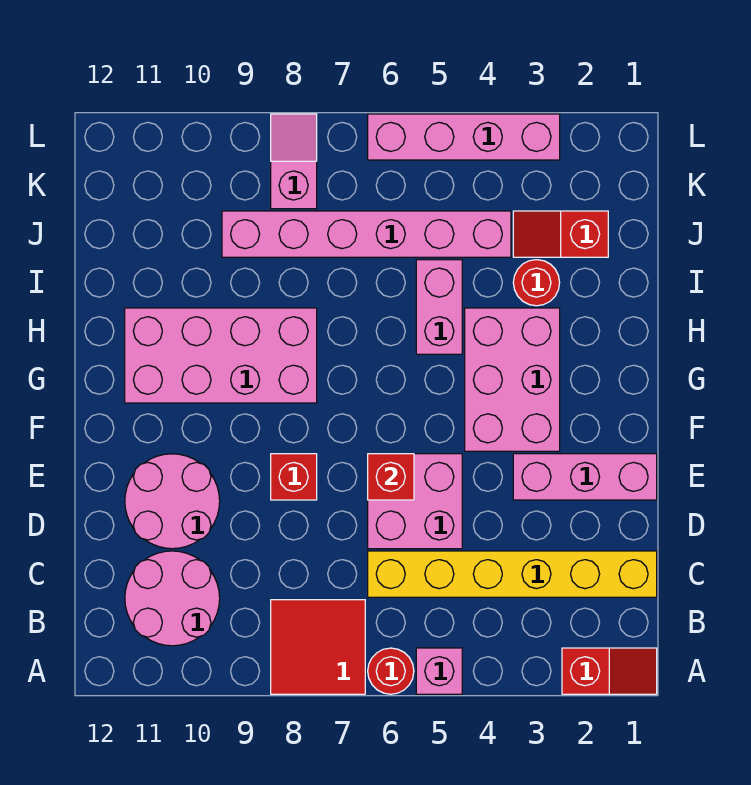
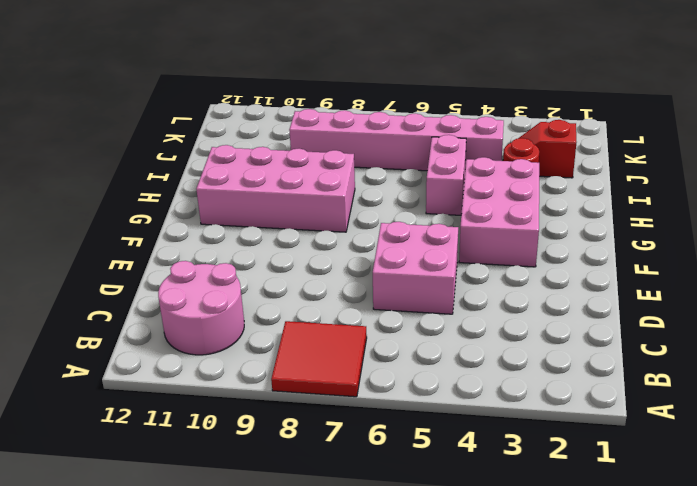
none -> red slope A1:A2 level 1 top 2
none -> pink brick A5 level 1
none -> red round brick A6 level 1

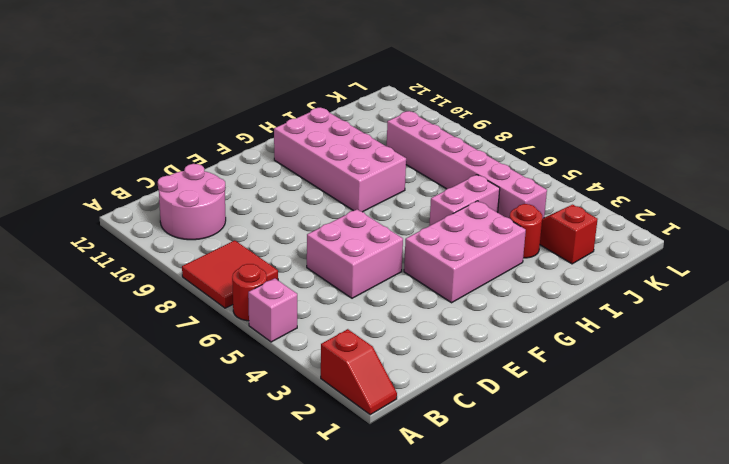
none -> yellow brick C1:C6 level 1
none -> pink round brick D10:E11 level 1
none -> pink brick E1:E3 level 1

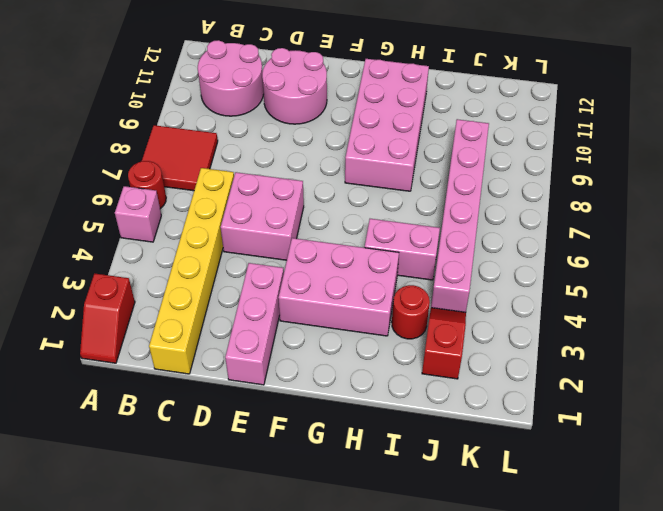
none -> red brick E8 level 1
none -> pink slope K8:L8 level 1 top K
none -> pink brick L3:L6 level 1

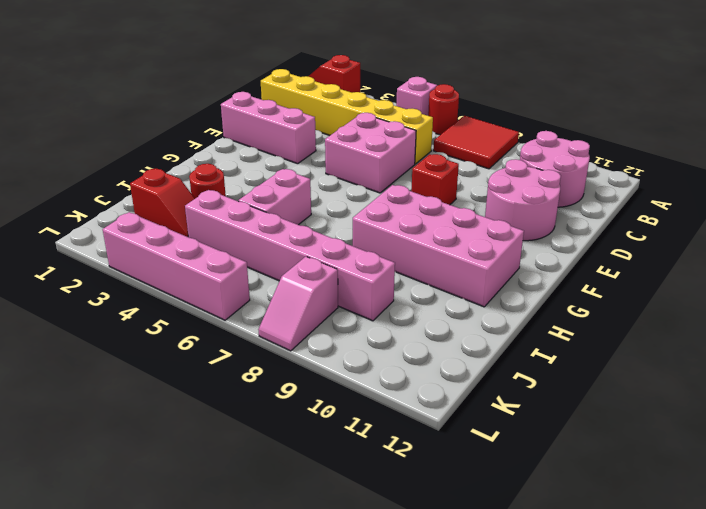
none -> pink brick F3:H4 level 1
none -> red brick E6 level 2

